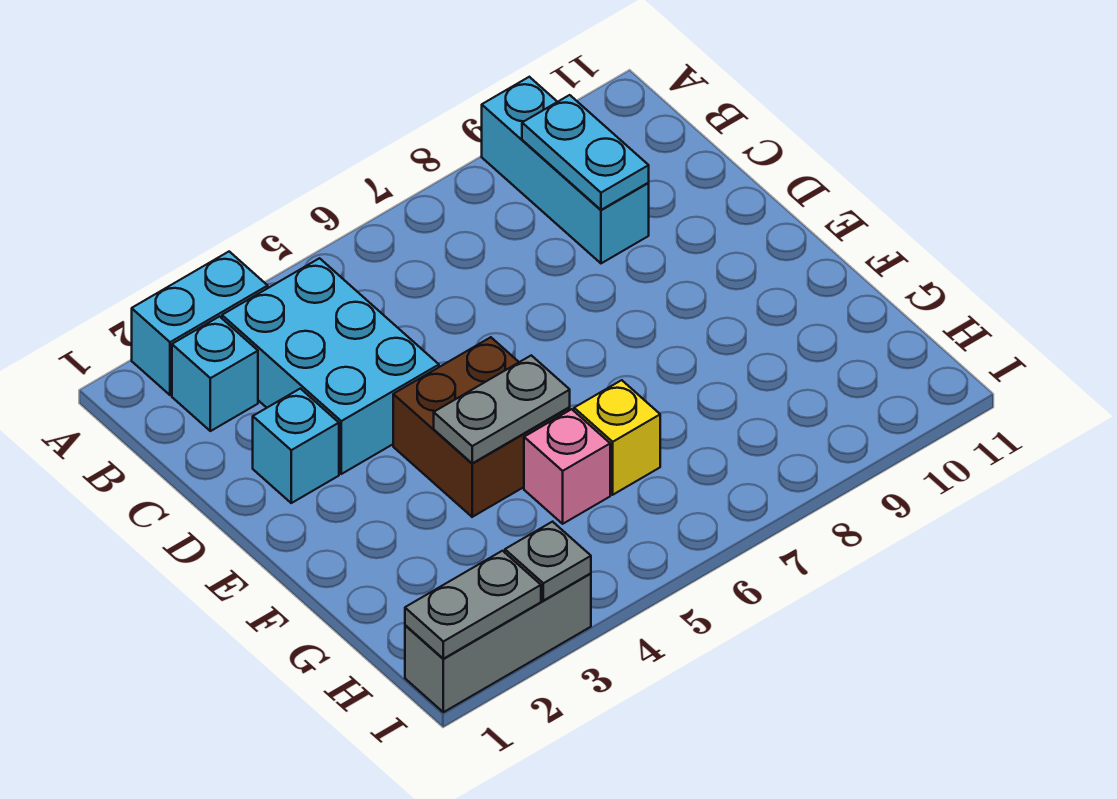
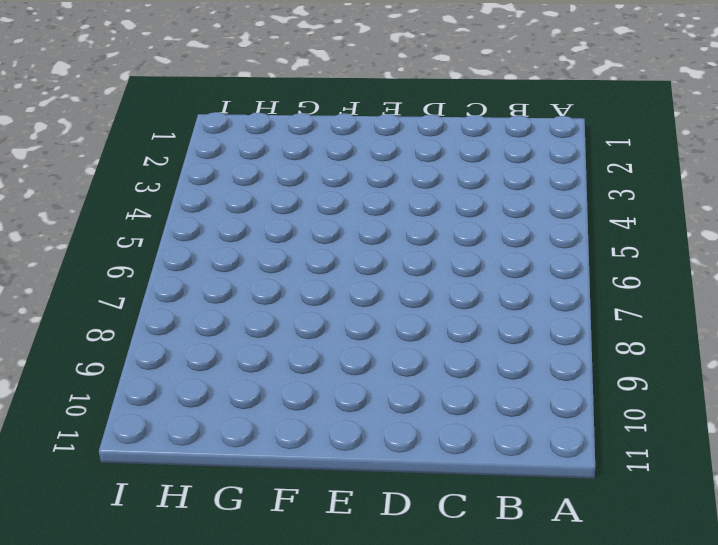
none -> cyan brick A2:A3 level 1
none -> cyan brick A9:C9 level 1
none -> cyan brick B2 level 1

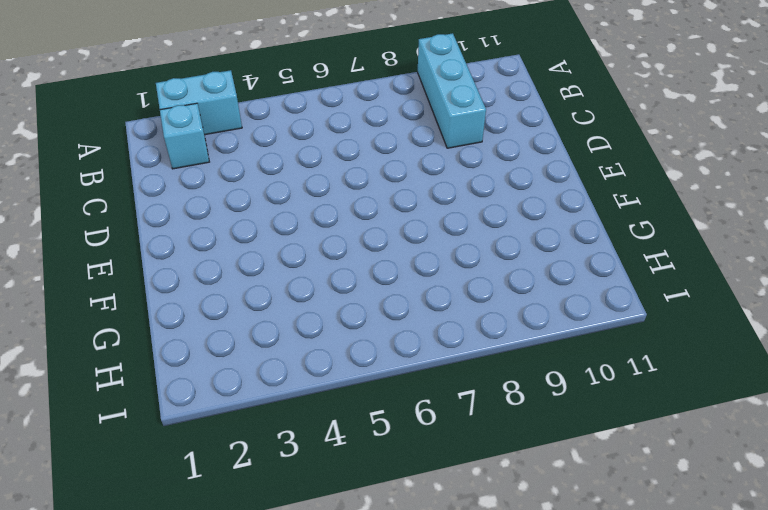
none -> cyan brick B3:D4 level 1
none -> cyan brick D2 level 1
none -> brown brick E4:F5 level 1

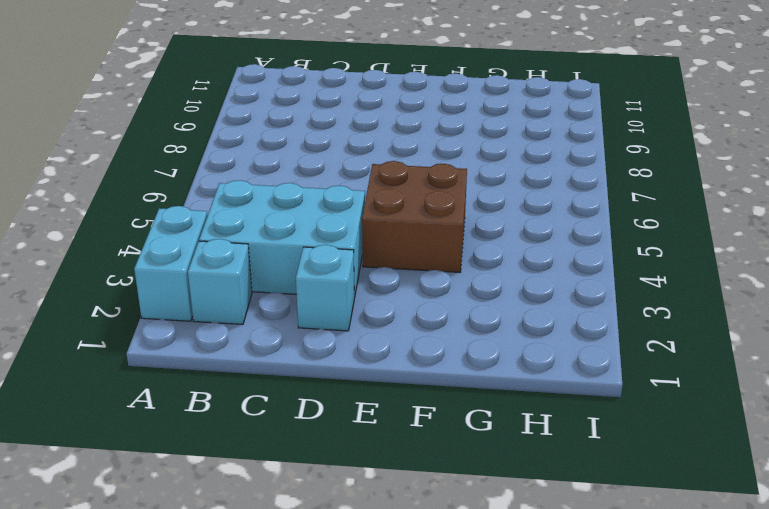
none -> cyan brick A9:C9 level 1
none -> pink brick G5 level 1
none -> yellow brick G6 level 1

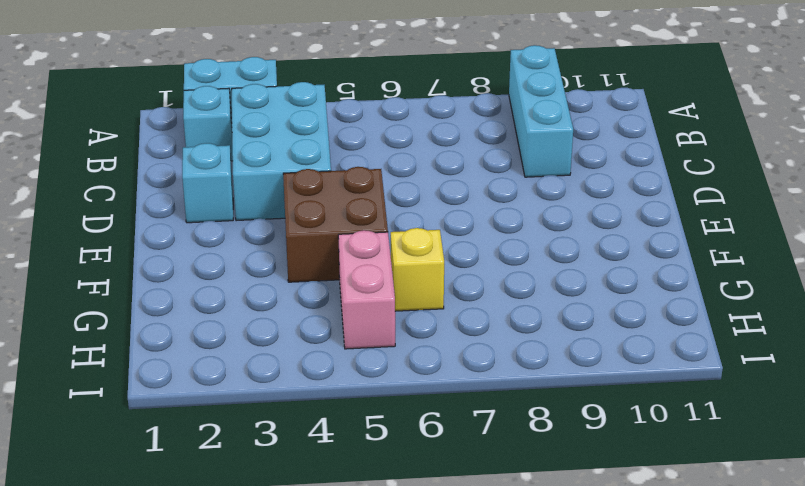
pink brick G5:H5 level 1 -> pink brick G5 level 1
none -> grey brick I1:I3 level 1
none -> cyan plate B9:C9 level 2
none -> grey plate F4:F5 level 2

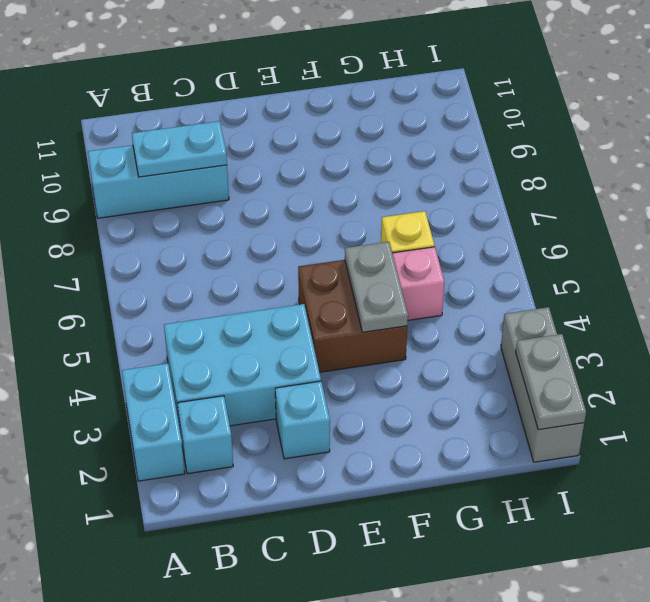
none -> grey plate I3 level 2

